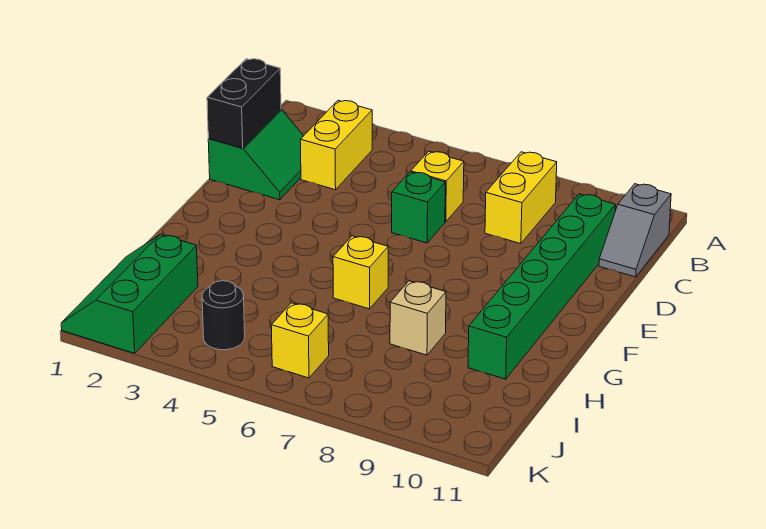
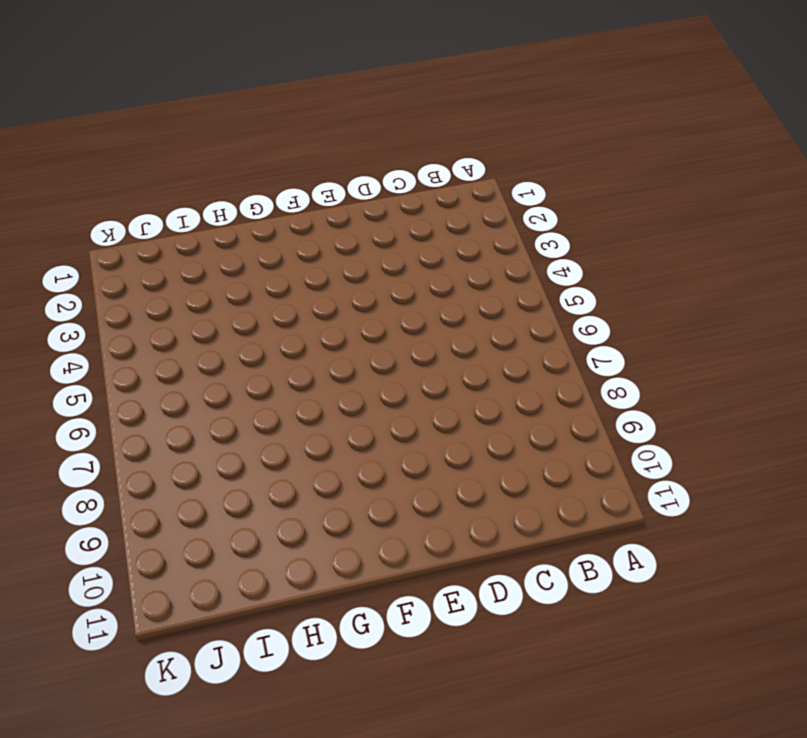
none -> yellow brick B3:C3 level 1
none -> yellow brick B8:C8 level 1
none -> grey slope B11:C11 level 1 top B

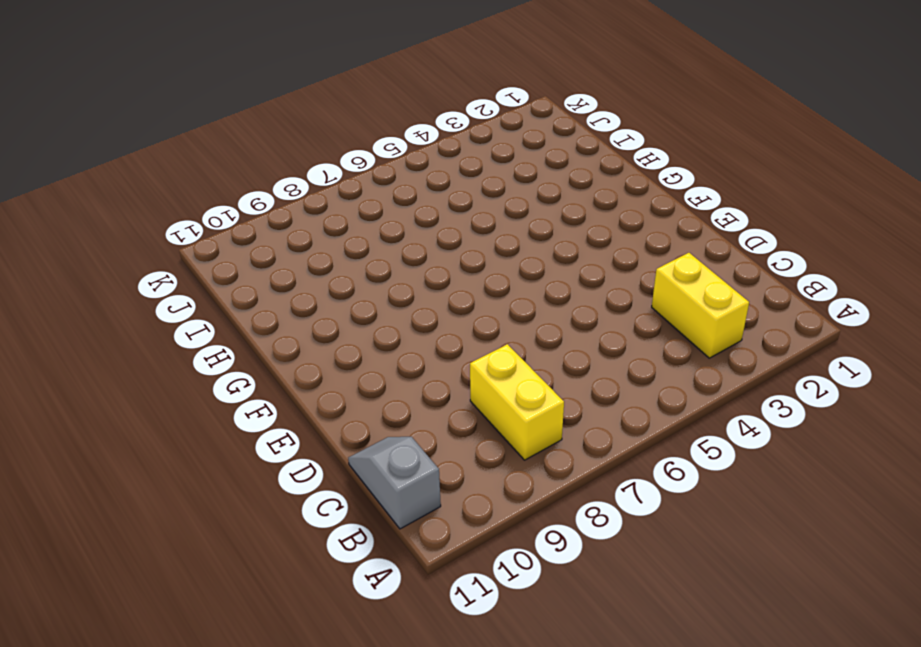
none -> green slope C1:D2 level 1 top 1
none -> yellow brick C6 level 1
none -> green brick C10:H10 level 1

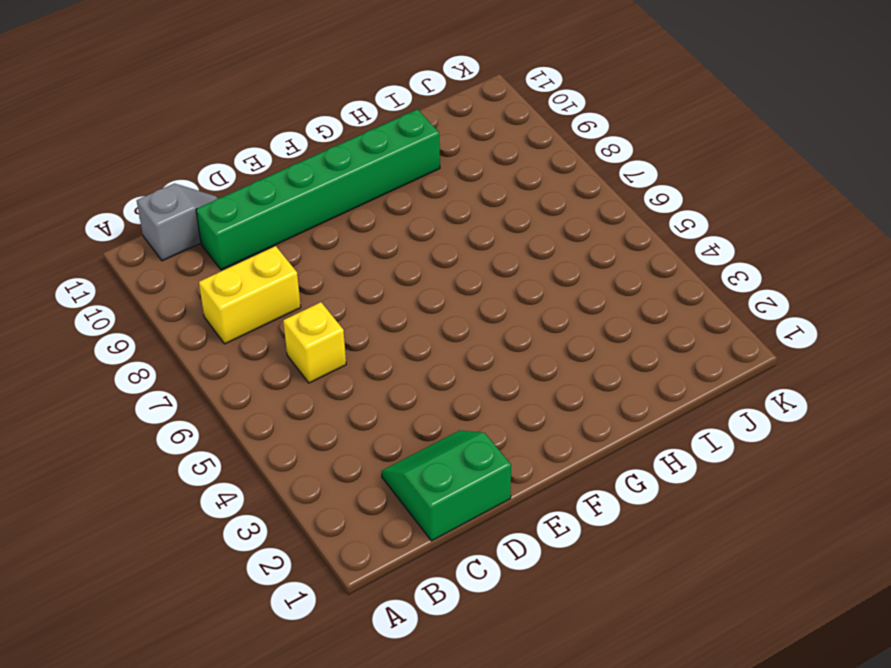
none -> yellow brick B3:C3 level 1
none -> green brick D6 level 1
none -> yellow brick G6 level 1

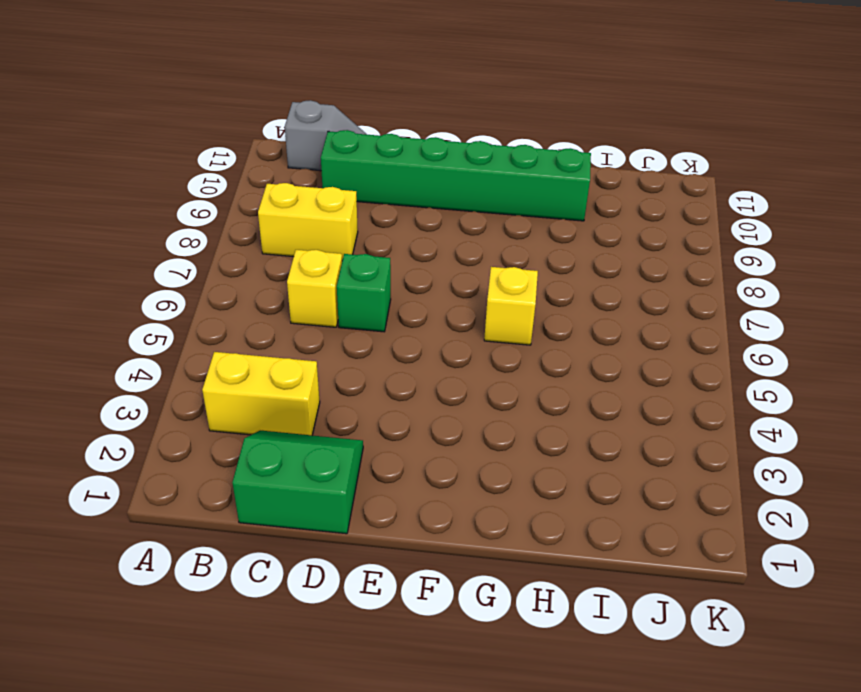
none -> tan brick H8 level 1
none -> green slope I1:K2 level 1 top 2
none -> black round brick J4 level 1

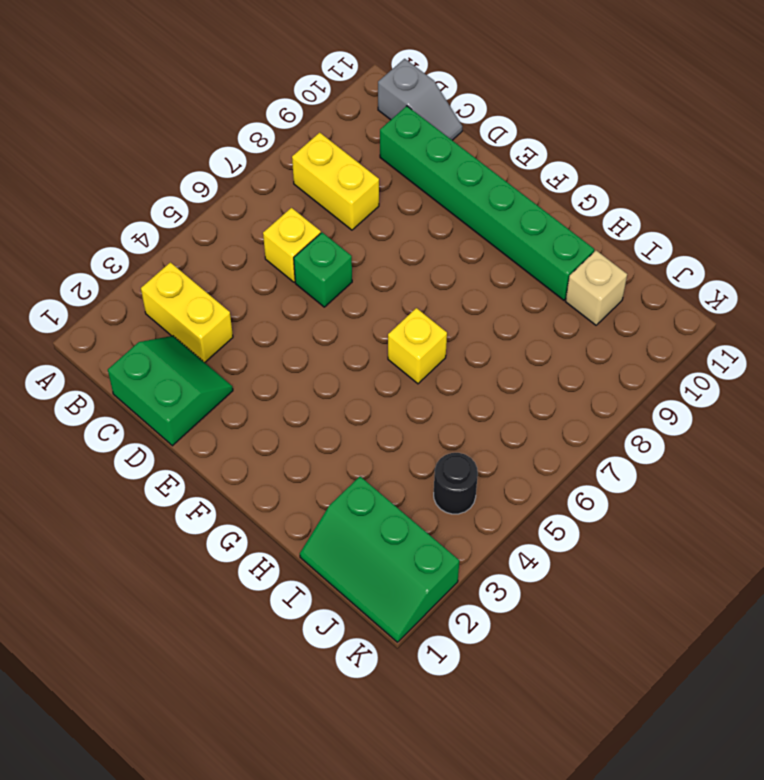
tan brick I10 level 1 -> tan brick H8 level 1
none -> yellow brick J6 level 1
none -> black brick C1:D1 level 2

